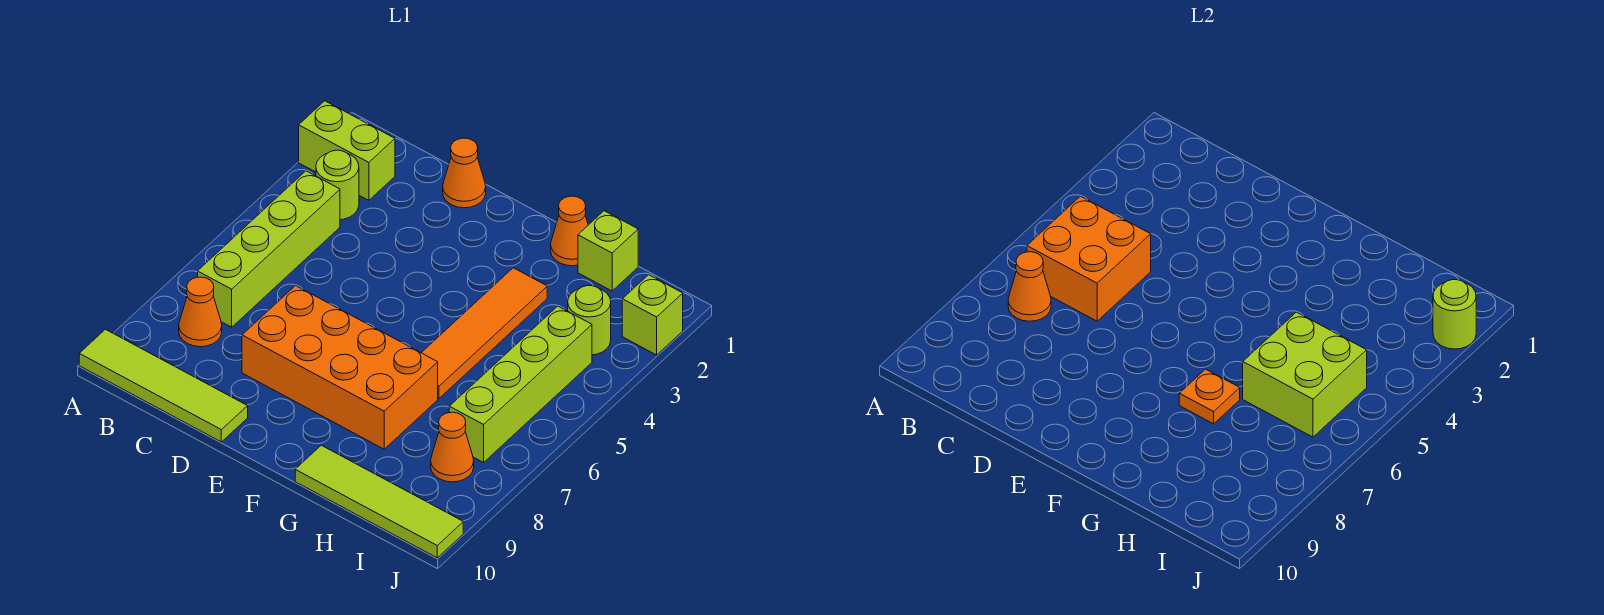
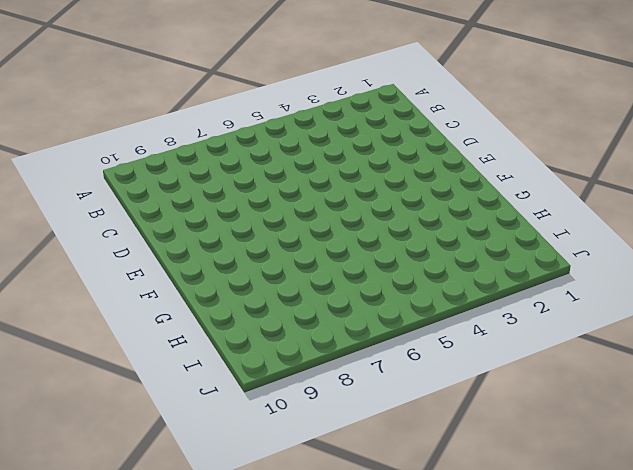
none -> lime brick A2:B2 level 1
none -> lime tile A10:D10 level 1
none -> lime round brick B3 level 1

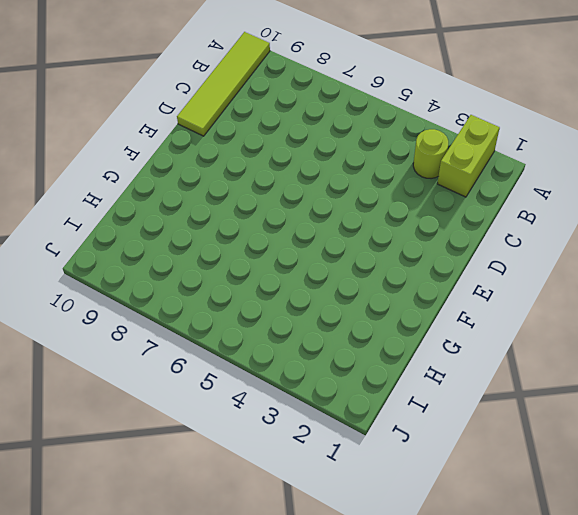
none -> lime brick B4:B7 level 1
none -> orange cone B8 level 1
none -> orange cone D1 level 1

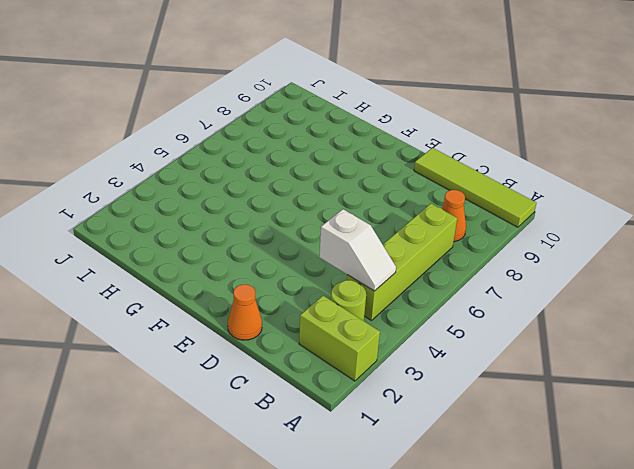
white slope B4:C4 level 2 top C -> none
none -> orange brick D7:G8 level 1
none -> orange cone G1 level 1
none -> orange tile G3:G6 level 1

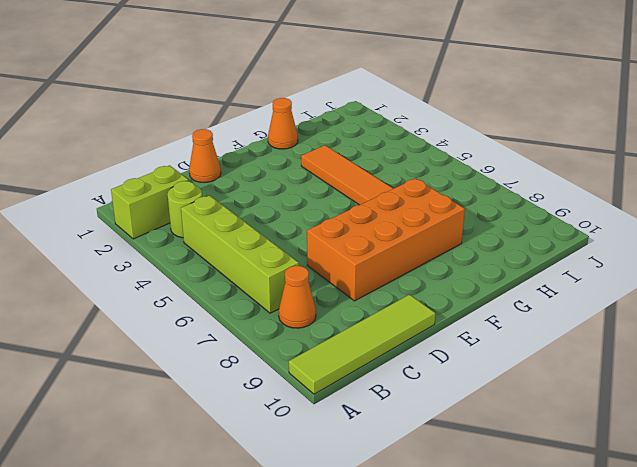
none -> lime tile G10:J10 level 1
none -> lime brick H1 level 1
none -> lime round brick I3 level 1

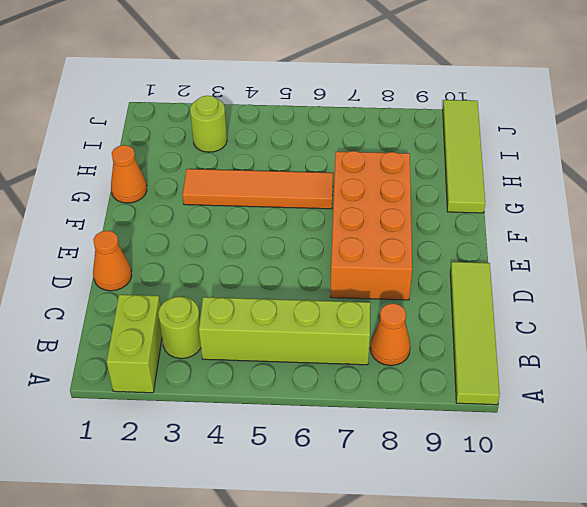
none -> lime brick H1 level 1
none -> lime brick I4:I7 level 1
none -> orange cone I8 level 1

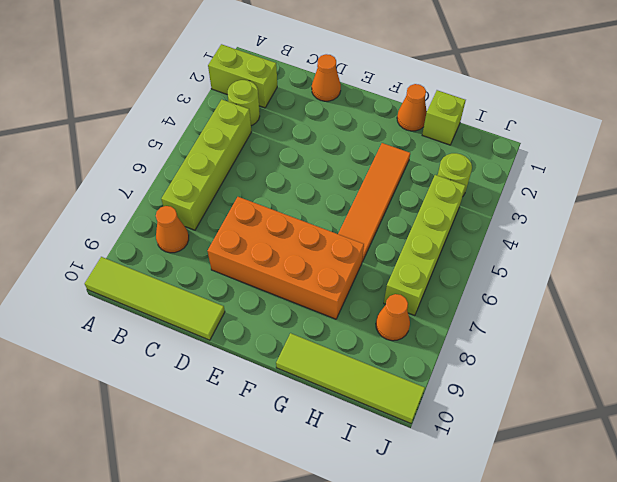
none -> lime brick J2 level 1
none -> orange brick B5:C6 level 2
none -> orange cone B7 level 2

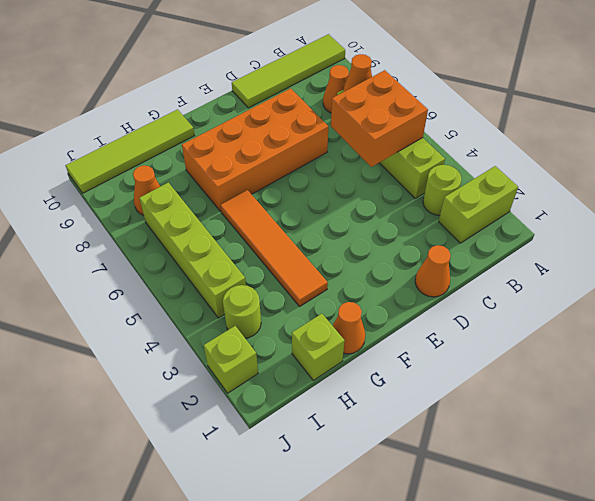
none -> orange plate G7 level 2
none -> lime brick H5:I6 level 2
none -> lime round brick J2 level 2

